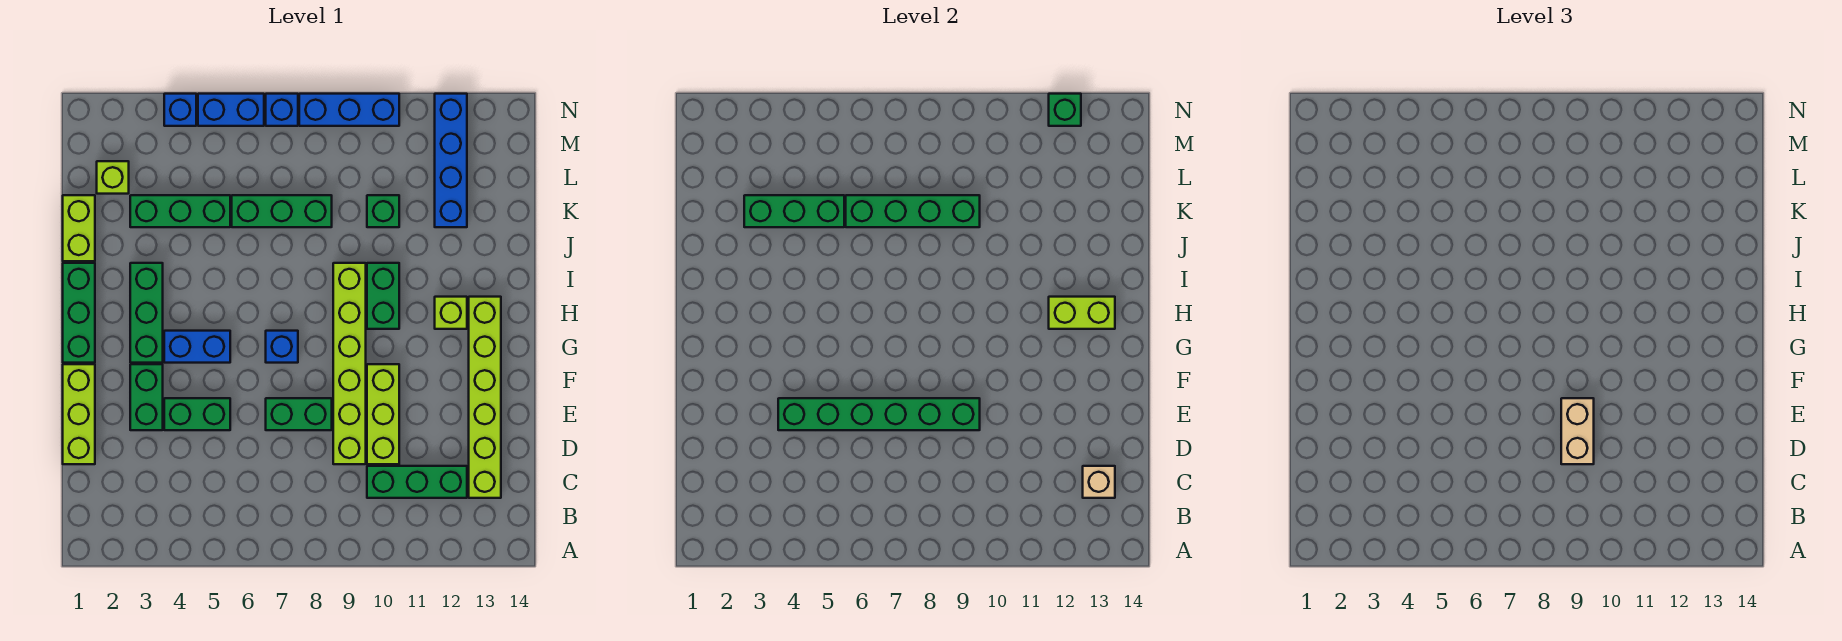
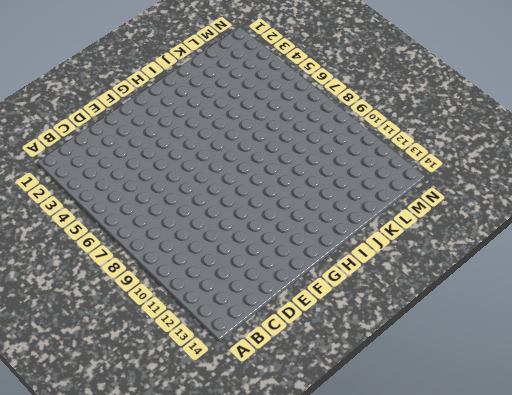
none -> green brick C10:C12 level 1
none -> lime brick C13:H13 level 1
none -> lime brick D1:F1 level 1
none -> lime brick D9:I9 level 1

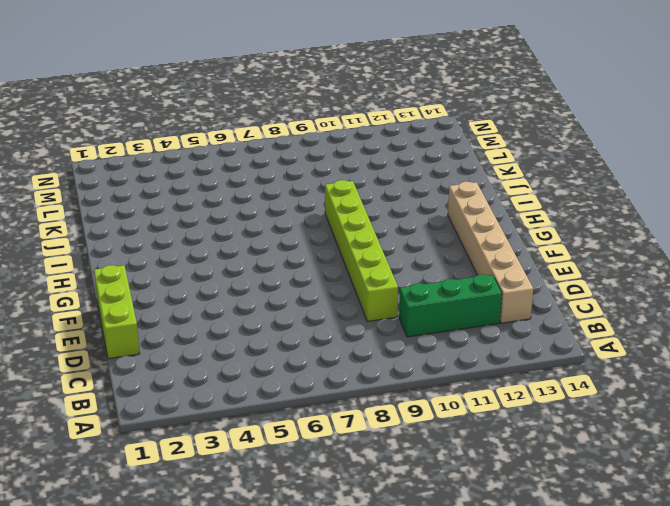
tan brick C13:H13 level 1 -> lime brick C13:H13 level 1
none -> lime brick D10:F10 level 1
none -> green brick E3:F3 level 1
none -> green brick E4:E5 level 1
none -> green brick E7:E8 level 1

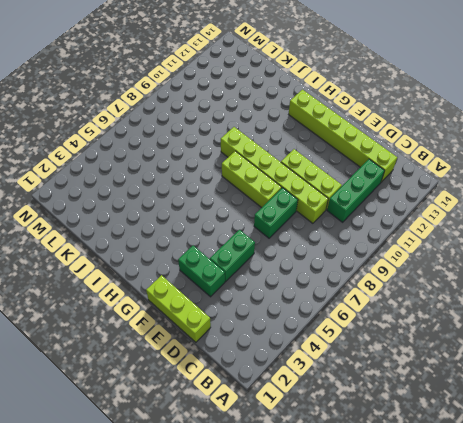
lime brick F8:H8 level 1 -> none
none -> green brick G1:I1 level 1
none -> green brick G3:I3 level 1
none -> blue brick G4:G5 level 1
none -> blue brick G7 level 1

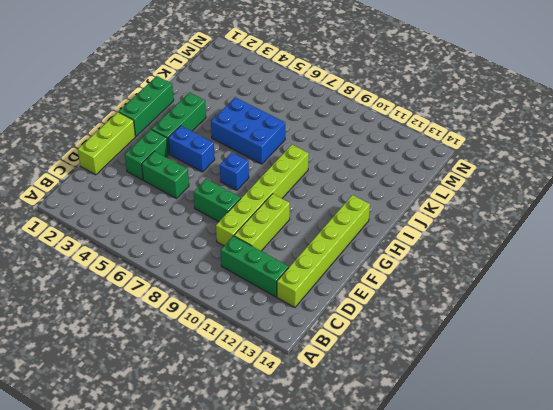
blue brick I5:J7 level 1 -> none
none -> green brick H10:I10 level 1
none -> lime brick H12 level 1
none -> lime brick J1:K1 level 1
none -> green brick K3:K5 level 1

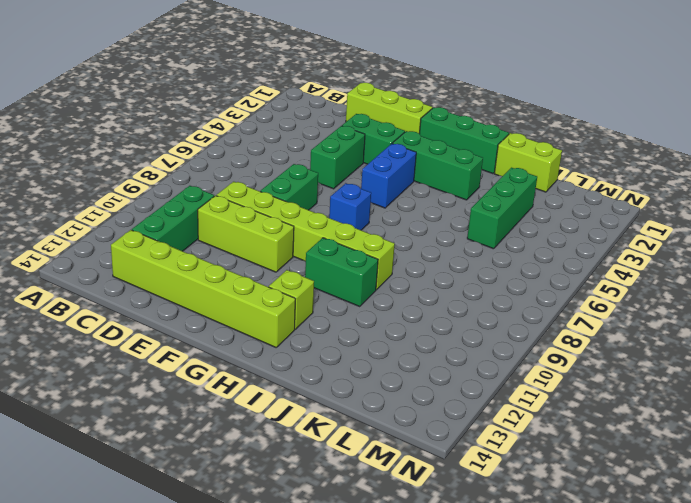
none -> green brick K6:K8 level 1
none -> green brick K10 level 1
none -> blue brick K12:N12 level 1
none -> lime brick L2 level 1

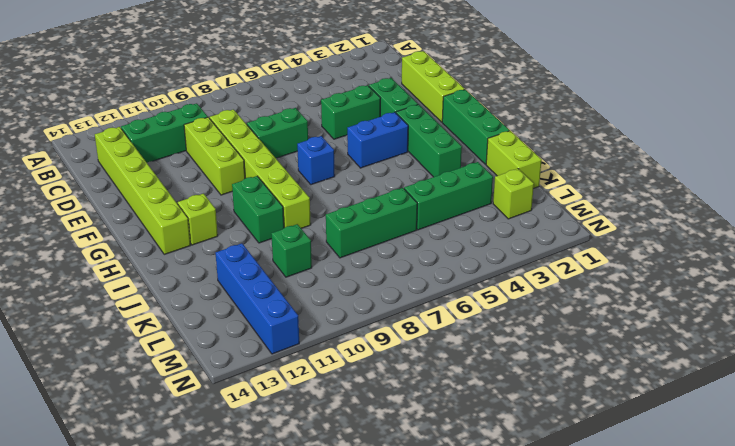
none -> blue brick N4 level 1
none -> blue brick N5:N6 level 1
none -> blue brick N7 level 1
none -> blue brick N8:N10 level 1

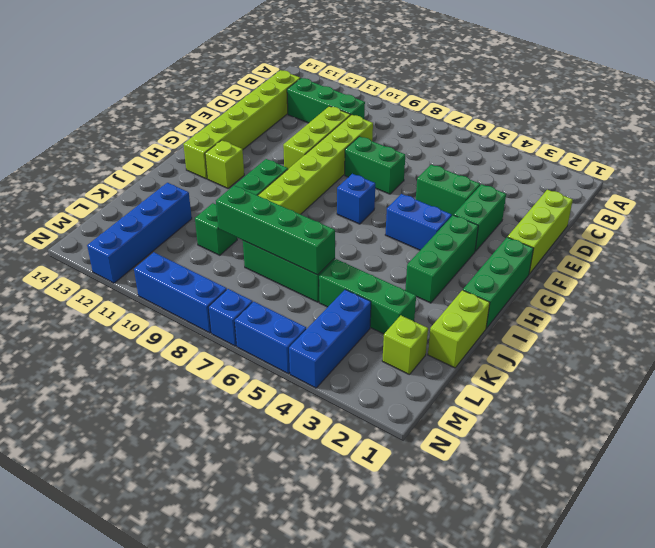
blue brick L4:N4 level 1 -> blue brick N4 level 1
none -> tan brick C13 level 2
none -> green brick E4:E9 level 2
none -> lime brick H12:H13 level 2
none -> green brick K3:K5 level 2

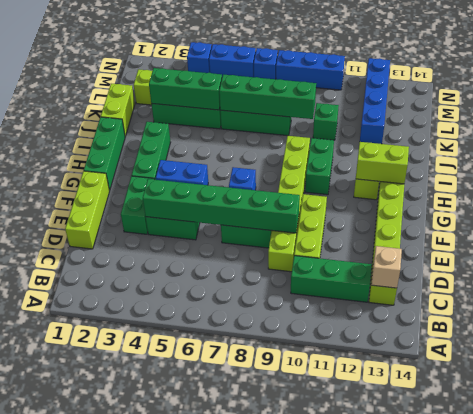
none -> green brick N12 level 2
none -> tan brick D9:E9 level 3

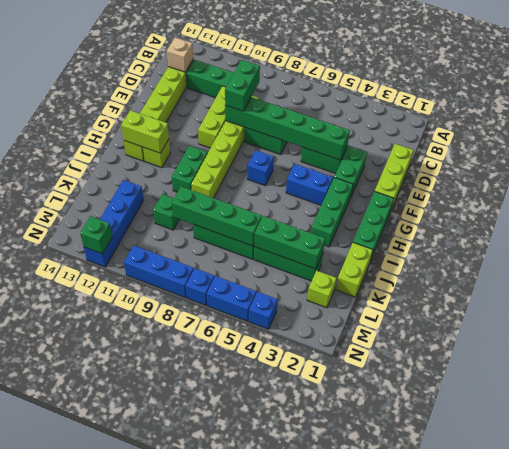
green brick D9:E9 level 3 -> tan brick D9:E9 level 3

